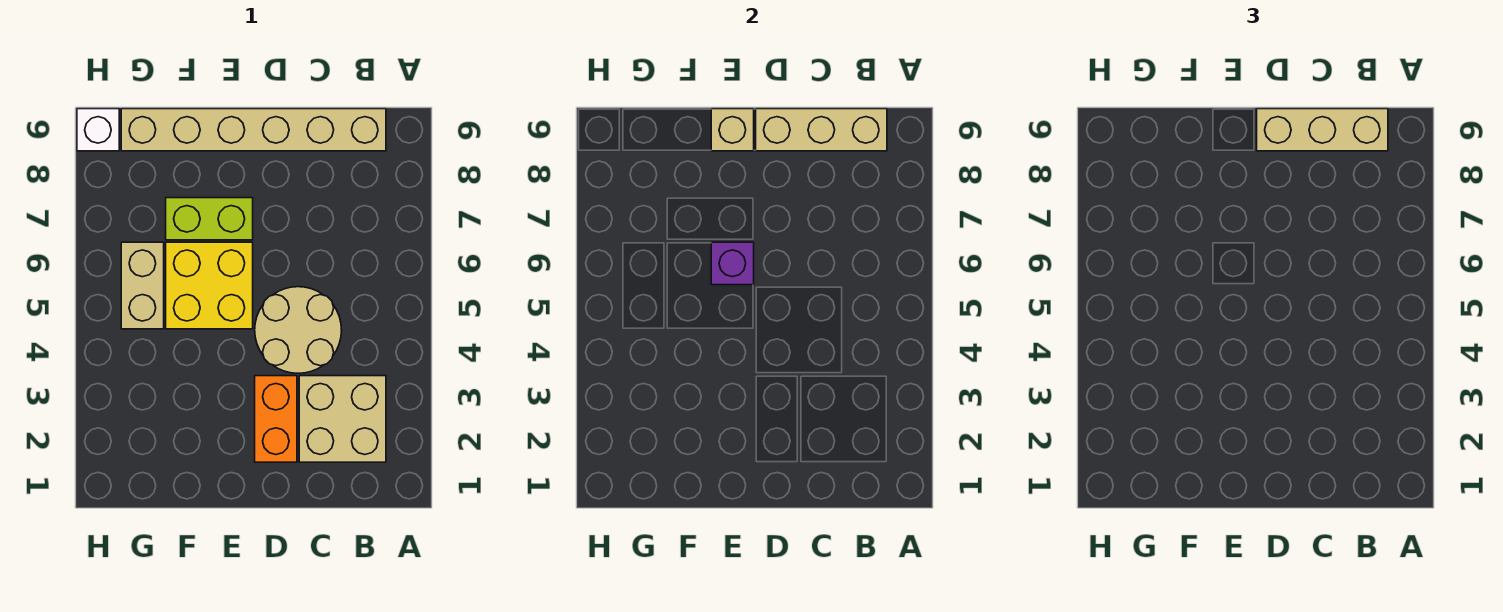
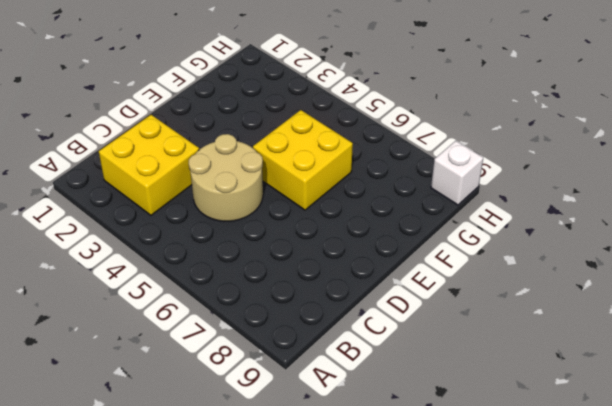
yellow brick B2:C3 level 1 -> tan brick B2:C3 level 1
none -> tan brick B9:G9 level 1
none -> orange brick D2:D3 level 1
none -> lime brick E7:F7 level 1

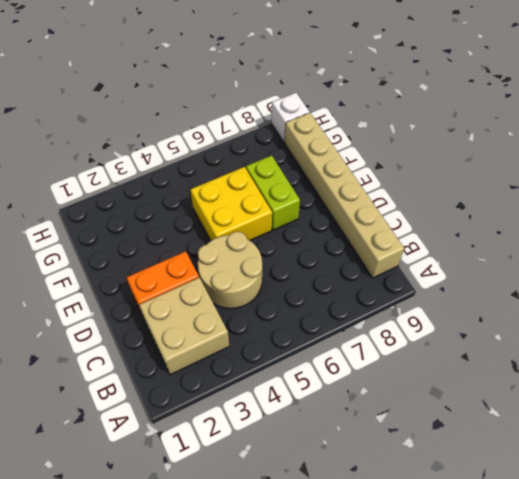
none -> tan brick G5:G6 level 1
none -> tan brick B9:D9 level 2
none -> purple brick E6 level 2

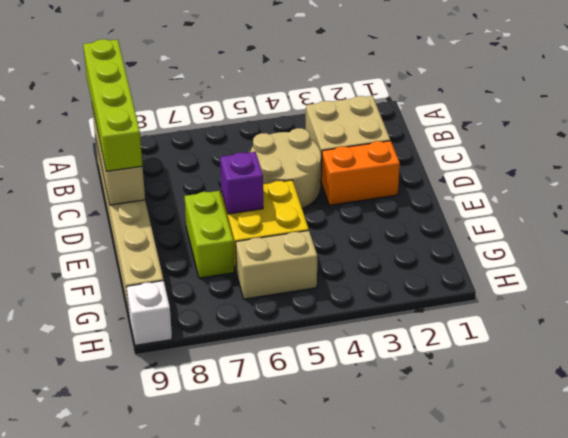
lime brick A9:D9 level 3 -> tan brick B9:D9 level 3
none -> tan brick E9 level 2

